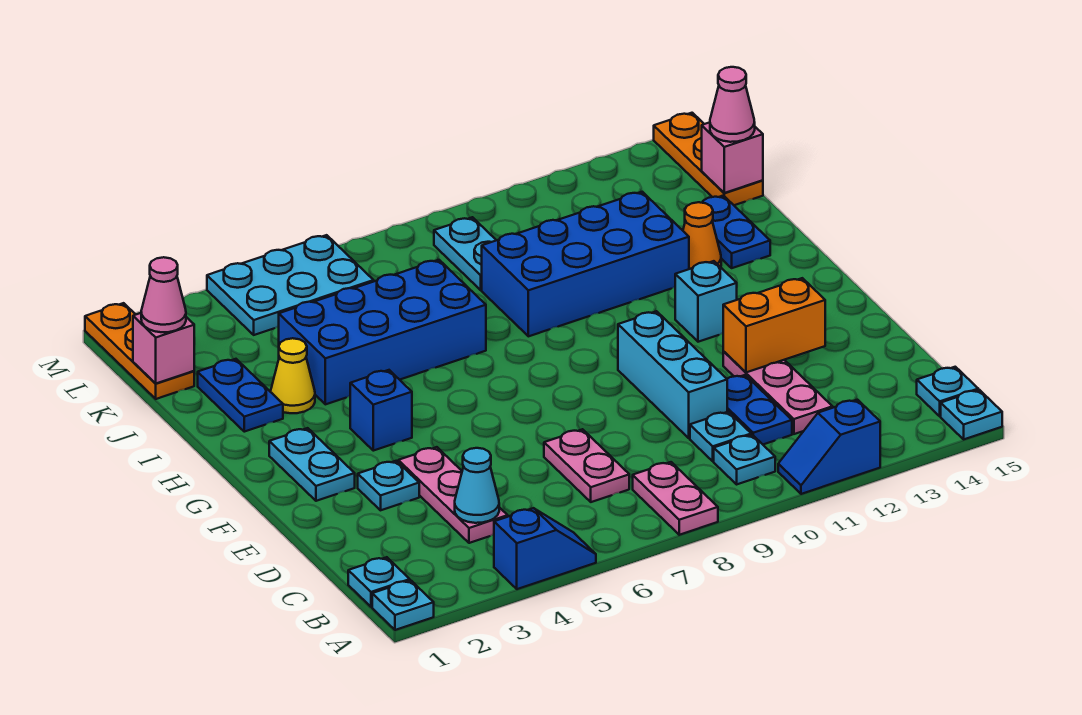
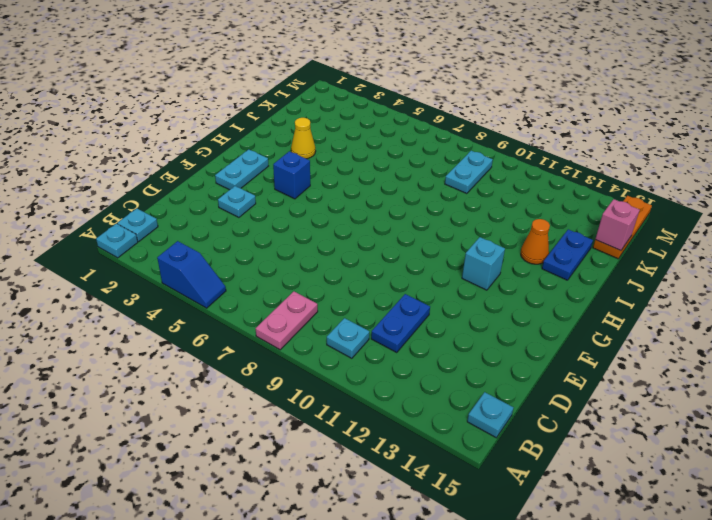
none -> blue slope A11:A12 level 1 top 12
none -> cyan plate A15 level 1
none -> pink plate C4:E4 level 1
none -> pink plate C7:D7 level 1

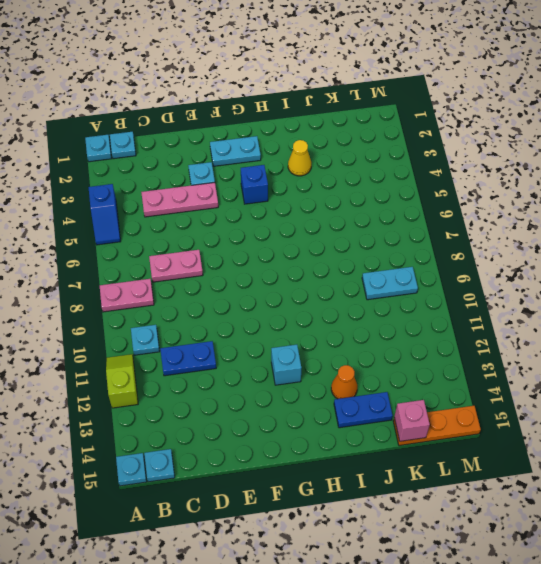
lime slope A11:A12 level 1 top 12 -> blue slope A11:A12 level 1 top 12
none -> cyan plate C10 level 1
none -> pink plate C12:E12 level 1
none -> cyan brick D10:F10 level 1
none -> blue plate I2:J2 level 1

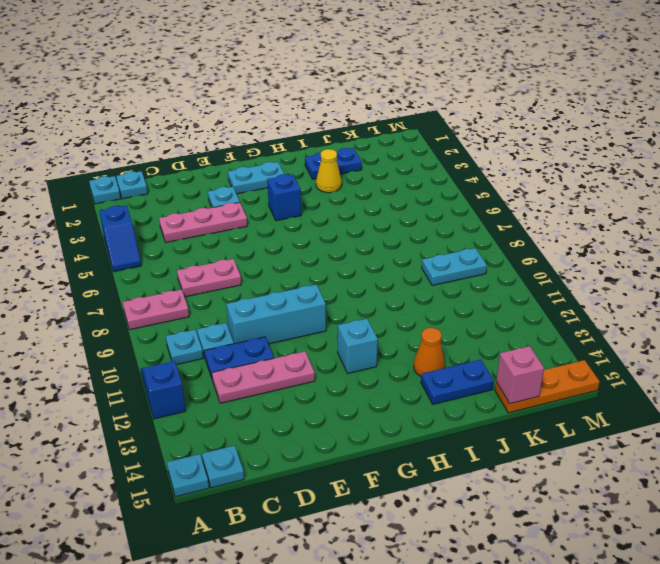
none -> blue brick I4:J7 level 1
none -> blue brick I9:J12 level 1
none -> orange plate K1:M1 level 1
none -> cyan plate L4:M6 level 1

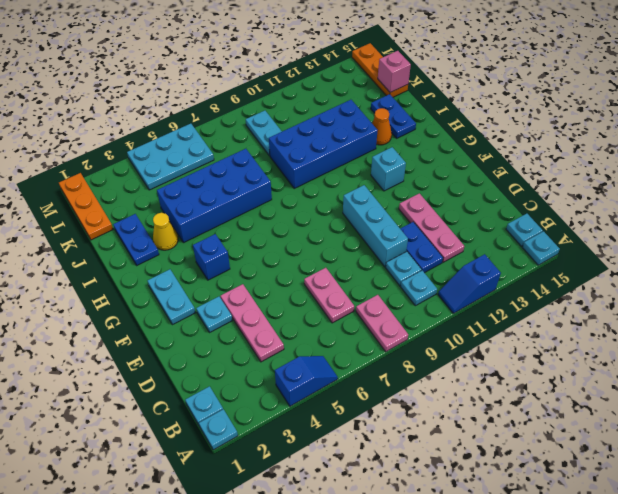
none -> cyan cone C4 level 2
none -> orange brick E12:E13 level 2
none -> pink brick K1 level 2
none -> pink cone K1 level 3

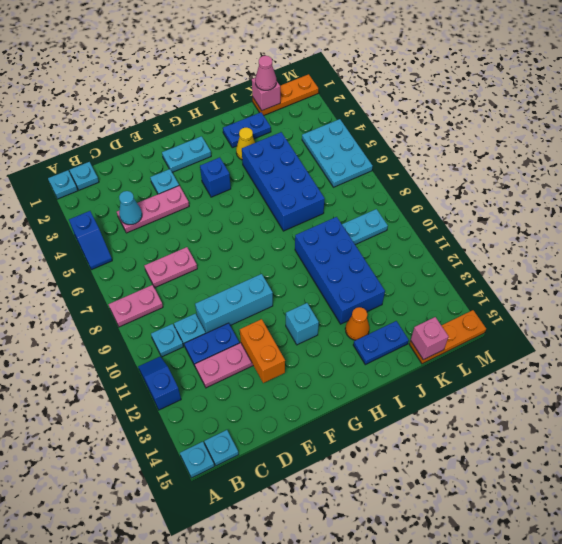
none -> pink cone K15 level 3

